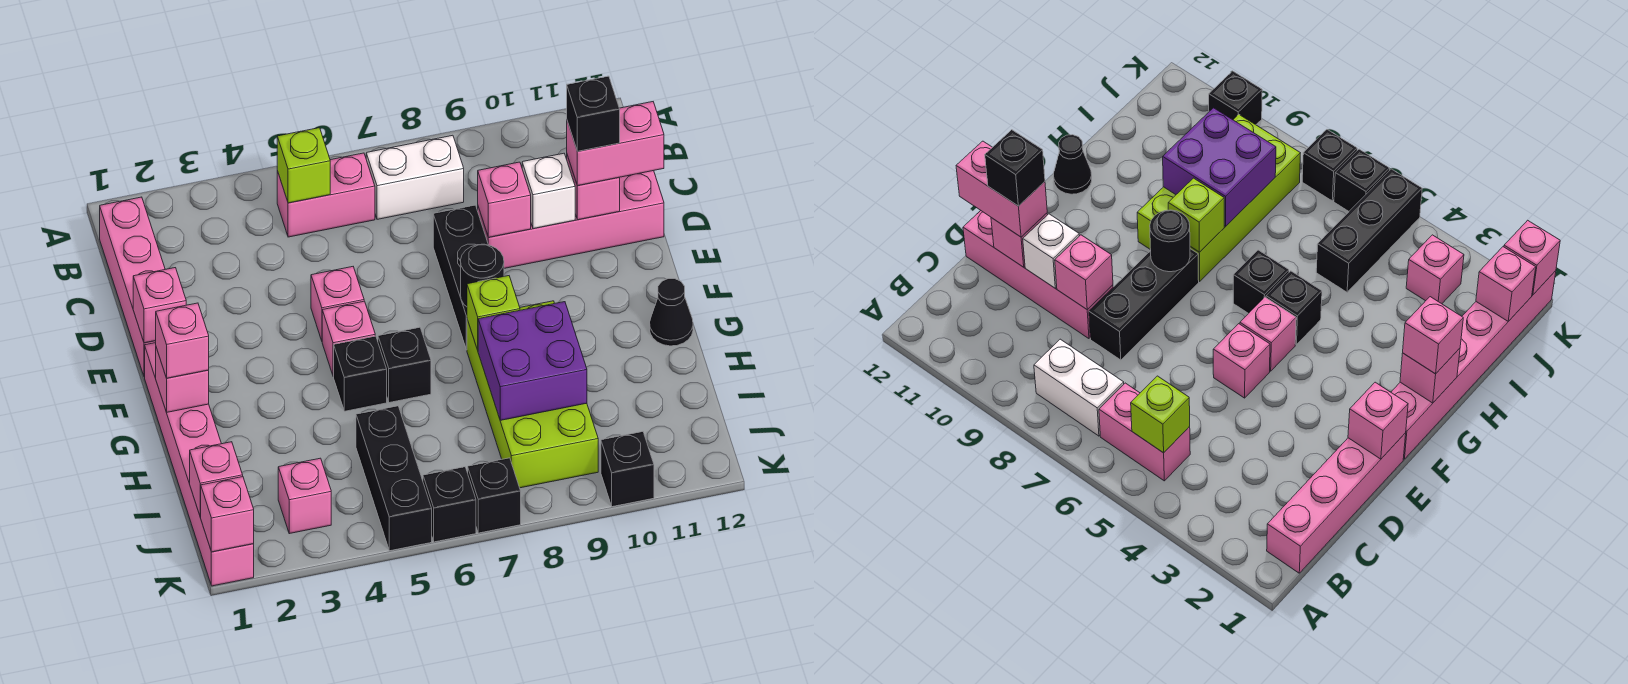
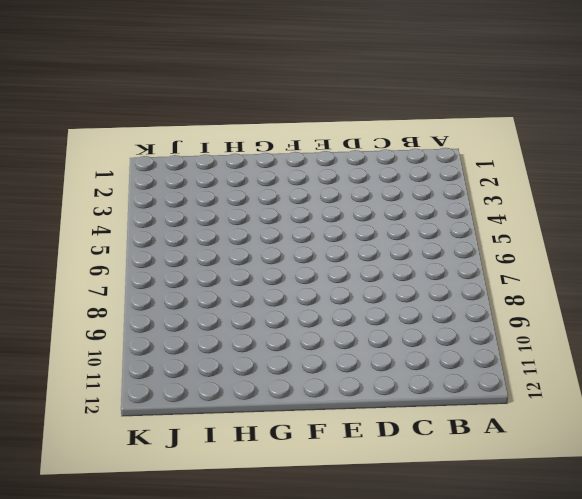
none -> pink brick B1:E1 level 1
none -> pink brick B5:B6 level 1
none -> white brick B7:B8 level 1
none -> black brick D8:F8 level 1

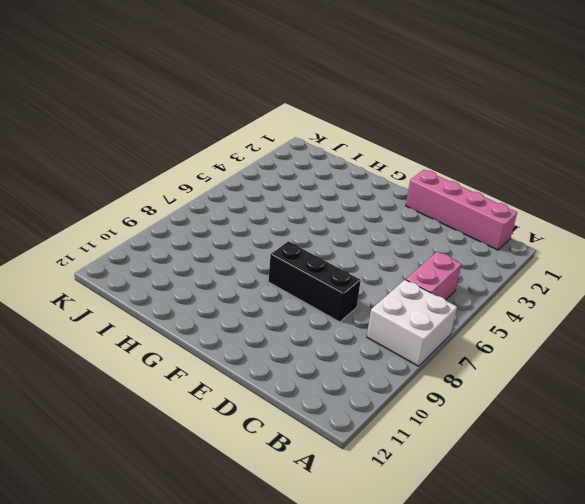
white brick A7:B8 level 1 -> white brick B7:B8 level 1
none -> pink brick D9:D12 level 1
none -> pink brick E5 level 1
none -> pink brick F1:K1 level 1
none -> pink brick F5 level 1

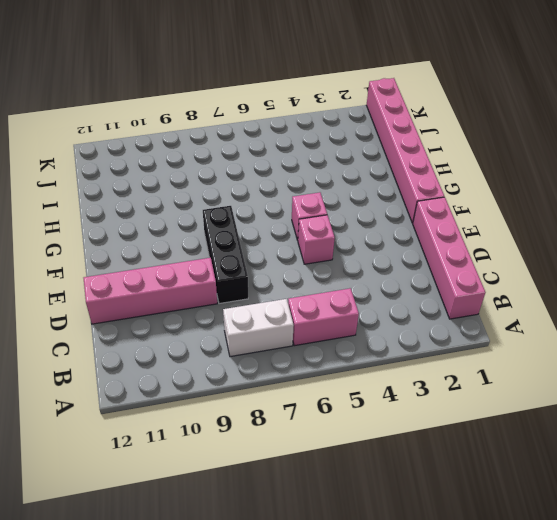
none -> black brick G5 level 1
none -> black brick G6 level 1
none -> lime brick G8:J9 level 1
none -> black cone G12 level 1

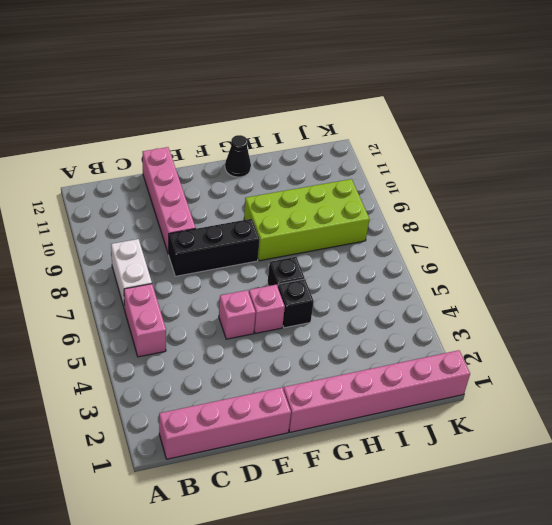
none -> black brick I5:K5 level 1
none -> pink brick J3 level 1
none -> black brick K6 level 1
none -> black brick K7 level 1

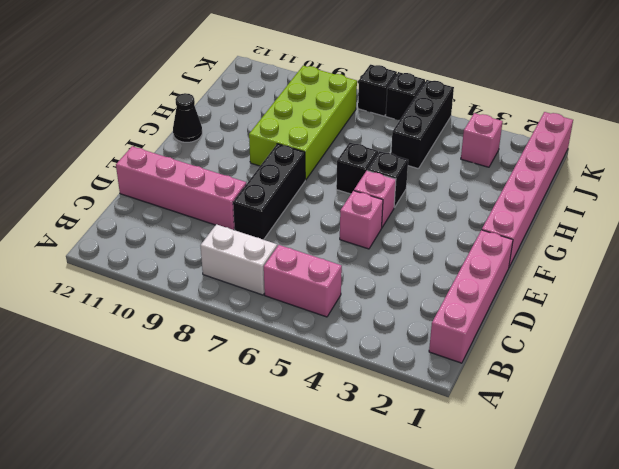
none -> black brick K10 level 1
none -> lime brick B5 level 2
none -> pink brick D9 level 2
none -> white brick D10 level 2

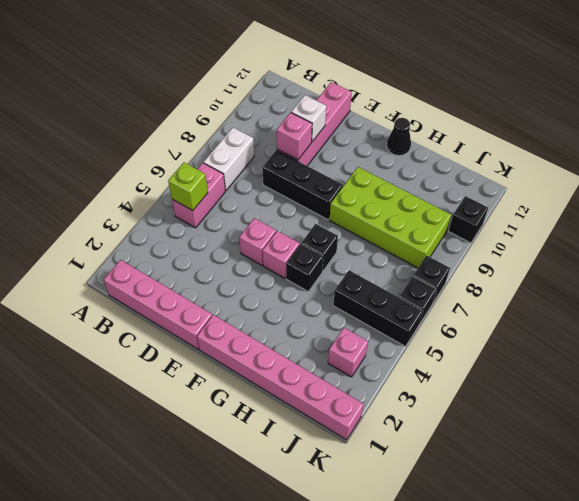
none -> pink brick D11 level 2
none -> pink brick E1 level 2
none -> black round brick F8 level 2
none -> pink brick G1 level 2

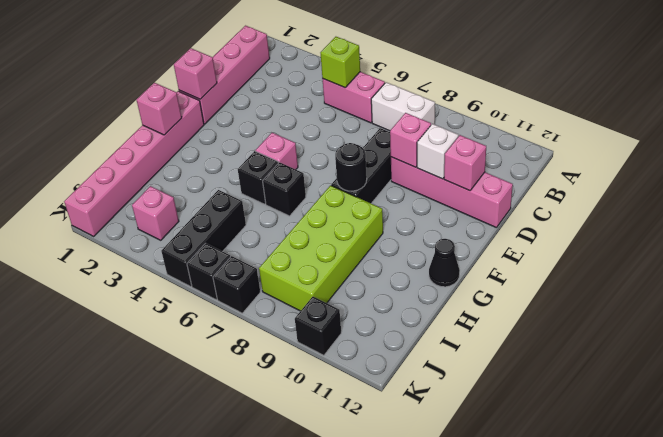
none -> pink brick E5 level 1
none -> lime brick G8 level 2
none -> purple brick H8:I9 level 2
none -> pink brick J1 level 2

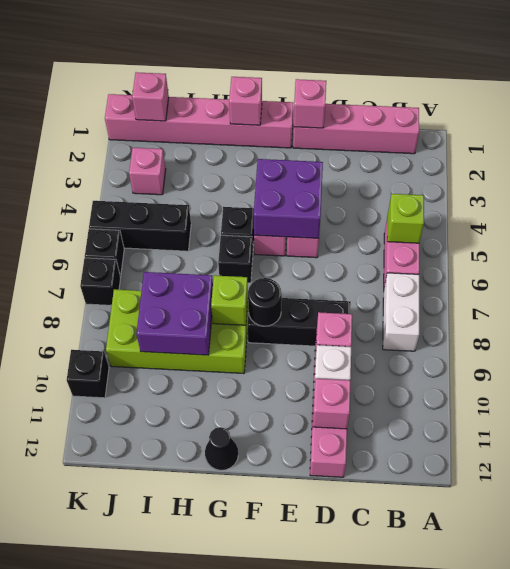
purple brick E4:F5 level 2 -> none
none -> pink brick K1 level 2
none -> pink brick D11:D12 level 3
none -> pink brick G1 level 3
none -> black brick D11 level 4

